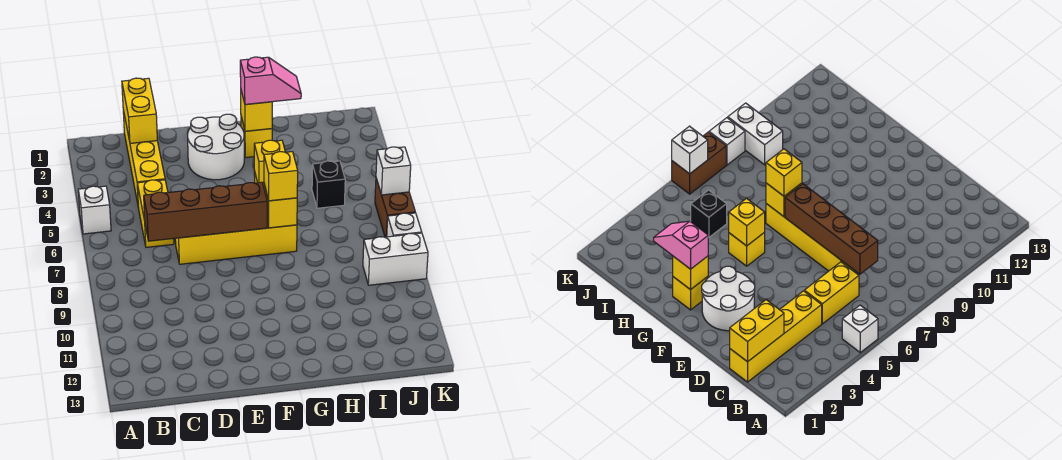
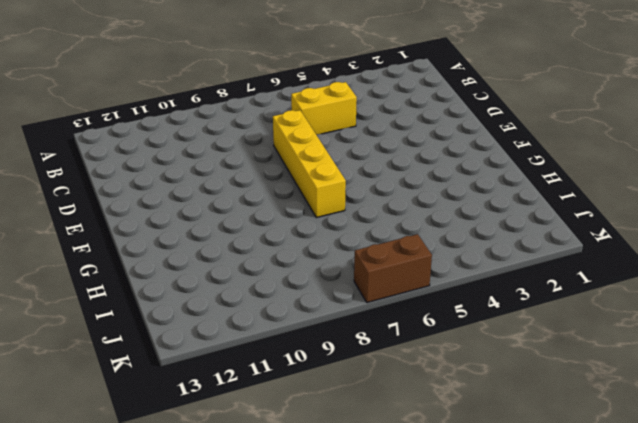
none -> white brick A5 level 1
none -> yellow brick C1:C4 level 1
none -> white round brick E2:F3 level 1

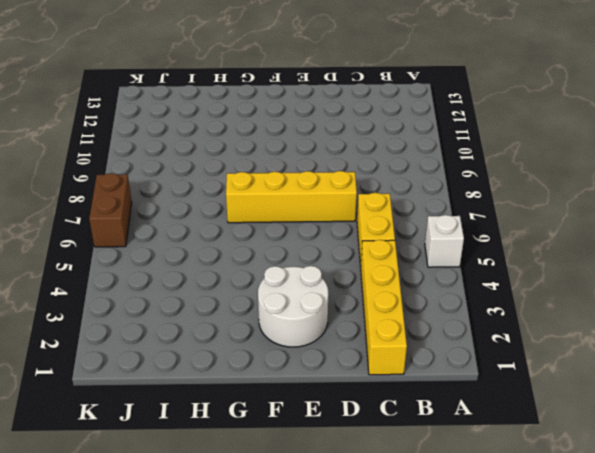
none -> yellow brick G2 level 1
none -> yellow brick G5 level 1
none -> black brick I5 level 1

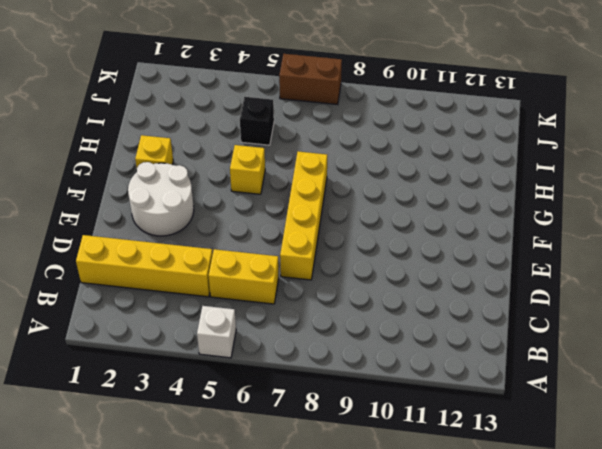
none -> white brick J9:K9 level 1
none -> white brick K8 level 1
none -> yellow brick C1:C2 level 2

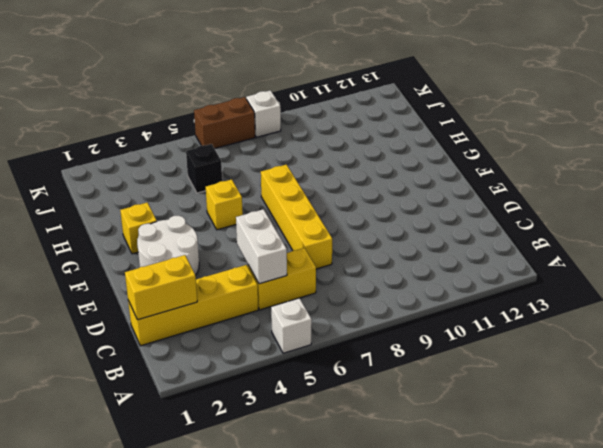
white brick C5:D5 level 2 -> white brick J9:K9 level 1
none -> brown brick C7:F7 level 2
none -> yellow brick G2 level 2
none -> yellow brick G5 level 2

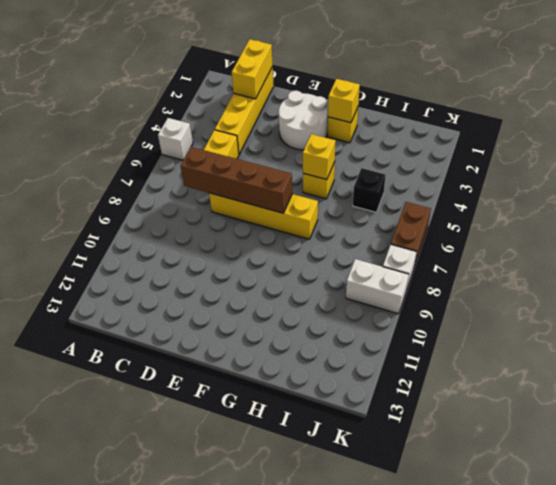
none -> yellow brick G7 level 2
none -> white brick K6 level 2
none -> pink slope G2:H2 level 3 top G

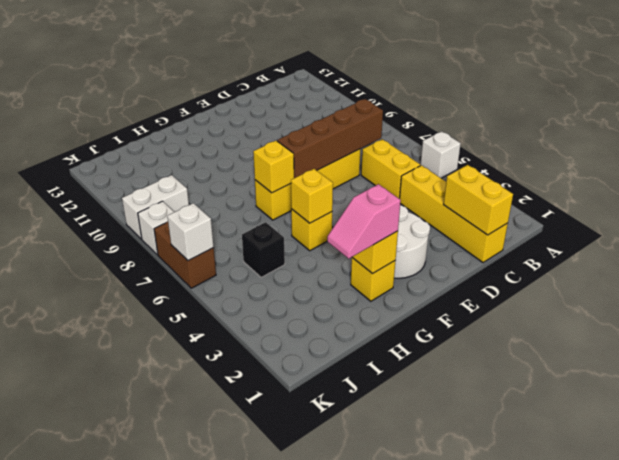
none -> yellow brick G7 level 3

